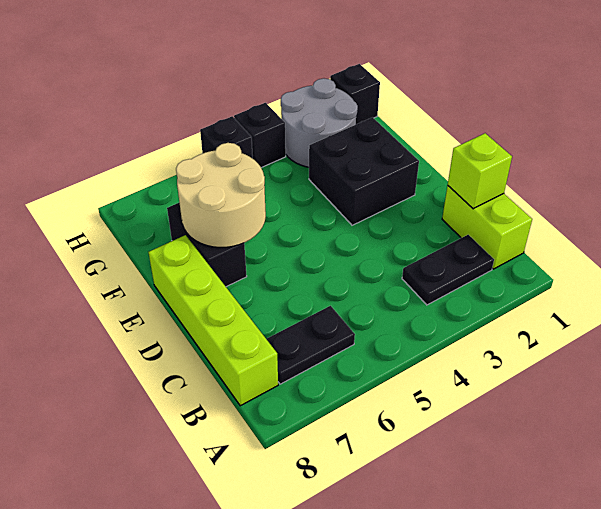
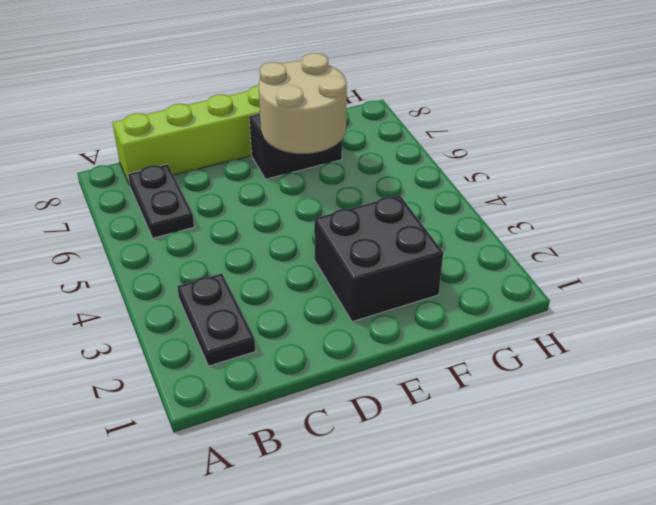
none -> lime brick B1:C1 level 1
none -> grey round brick G2:H3 level 1
none -> black brick H1 level 1

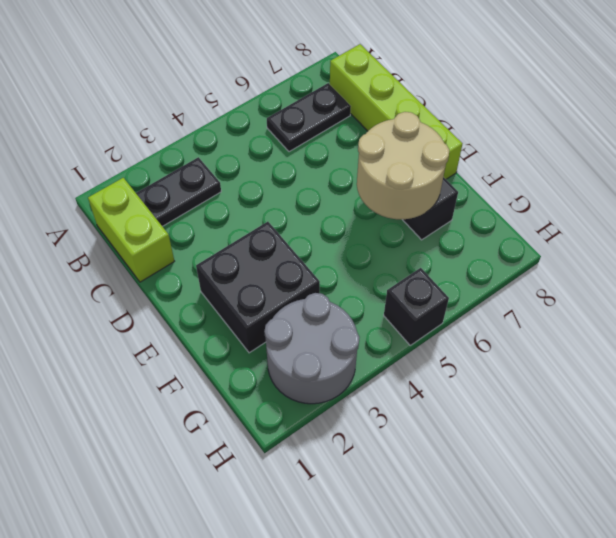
none -> black brick H1 level 1
none -> black brick H4 level 1
none -> lime brick C1 level 2

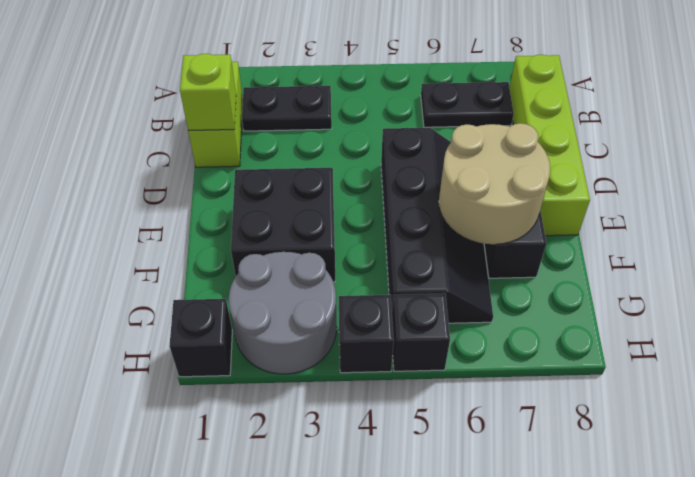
black slope D5:G6 level 1 top 5 -> none

